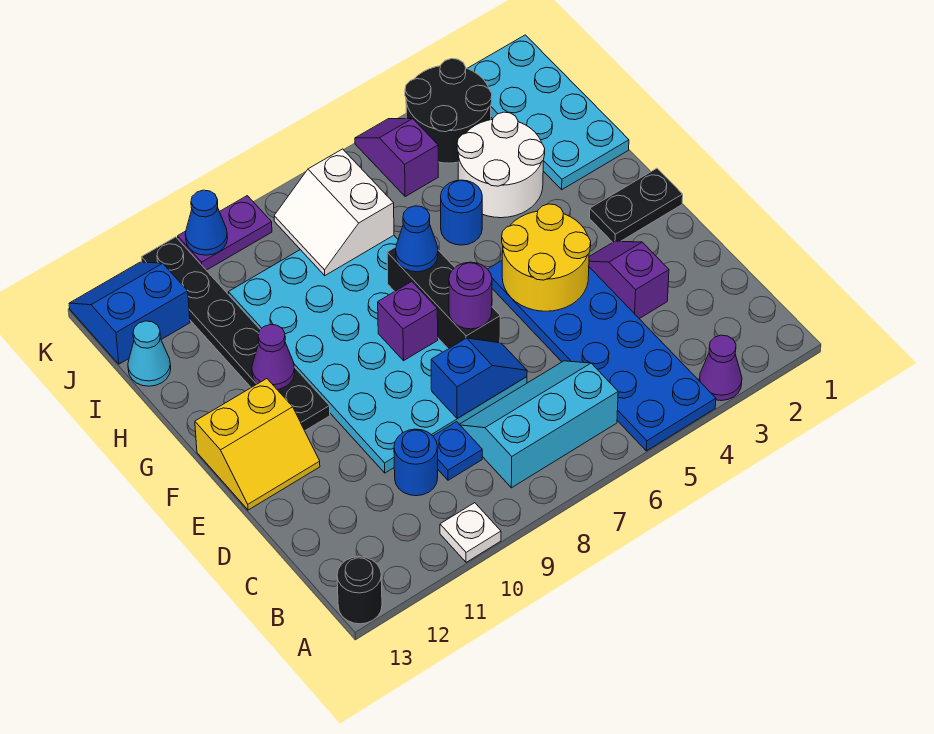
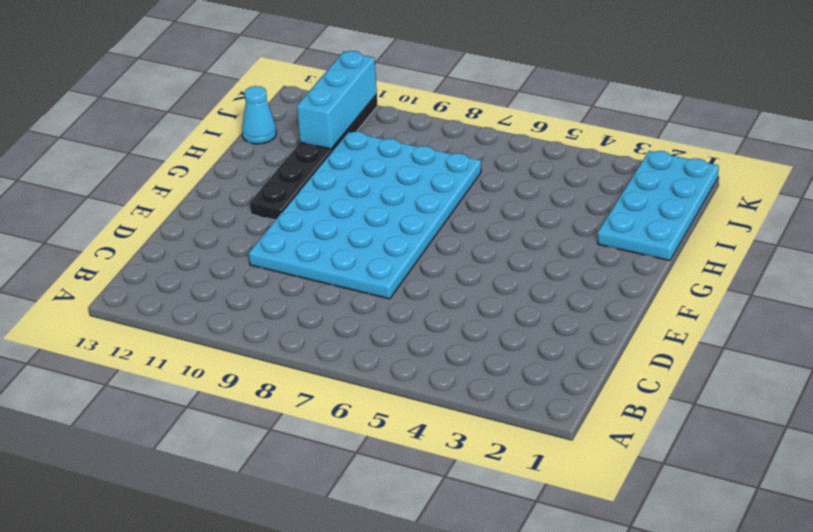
cyan brick I11:K11 level 2 -> none
none -> purple cone A3 level 1
none -> blue plate A4:F5 level 1
none -> white plate A10 level 1

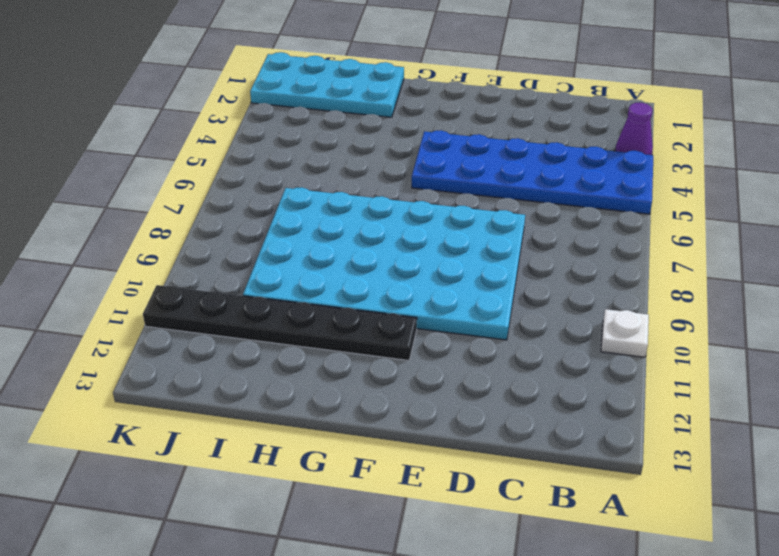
none -> black round brick A13 level 1
none -> cyan slope B6:C8 level 1 top B
none -> blue plate C9 level 1

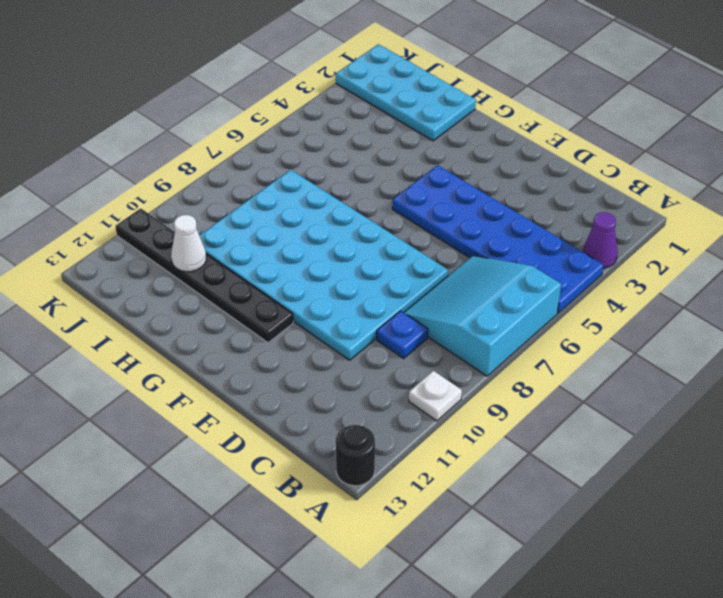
cyan slope A6:C8 level 1 top A -> cyan slope B6:C8 level 1 top B
white cone I11 level 2 -> none
none -> blue round brick C10 level 1
none -> purple slope D3:E3 level 1 top D
none -> yellow slope E12:F13 level 1 top F

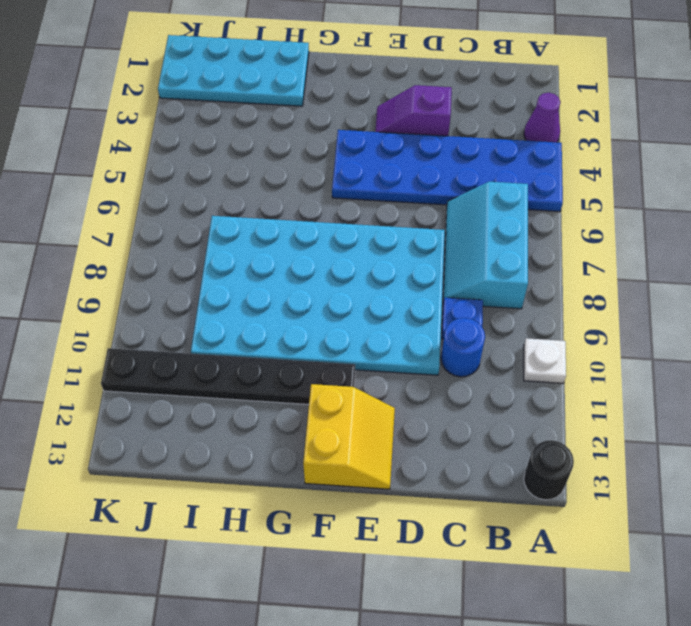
none -> black plate F1:F2 level 1
none -> white round brick H3:I4 level 1
none -> blue round brick H5 level 1

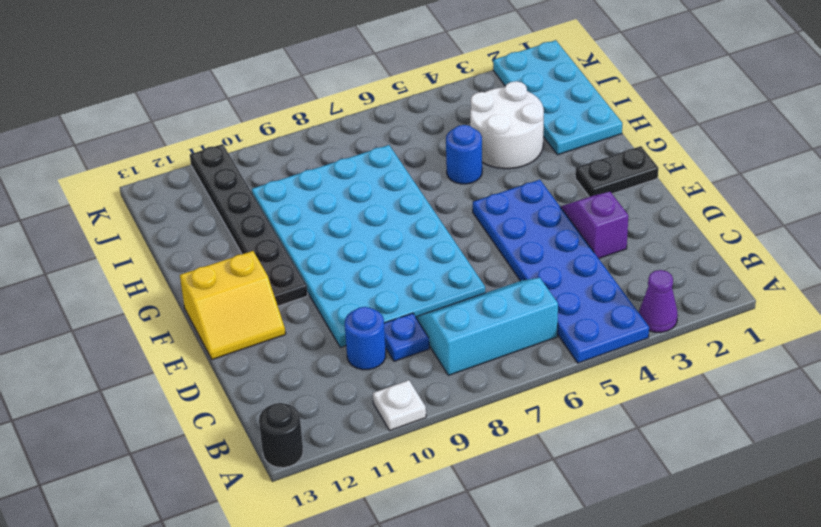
none -> cyan cone I13 level 1
none -> black round brick J3:K4 level 1
none -> purple slope J5:K5 level 1 top J

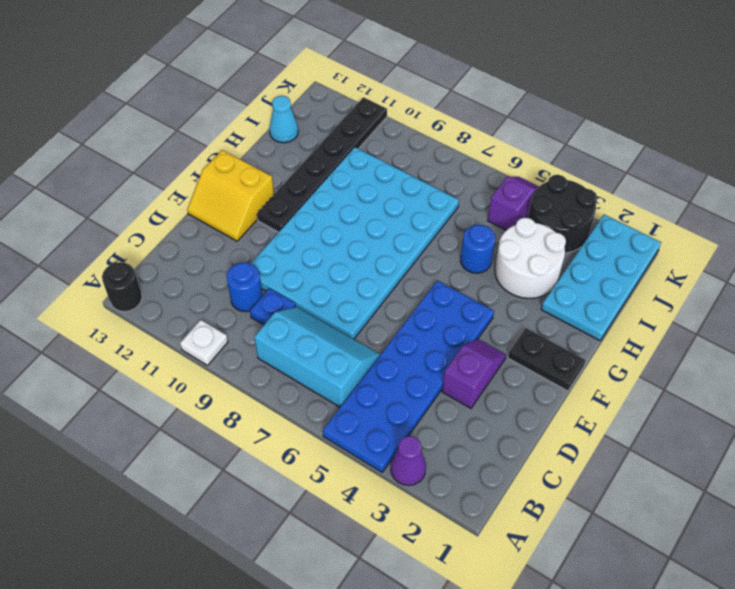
none -> blue slope J12:K13 level 1 top J
none -> purple plate K9:K10 level 1
none -> blue slope D7:D8 level 2 top 8

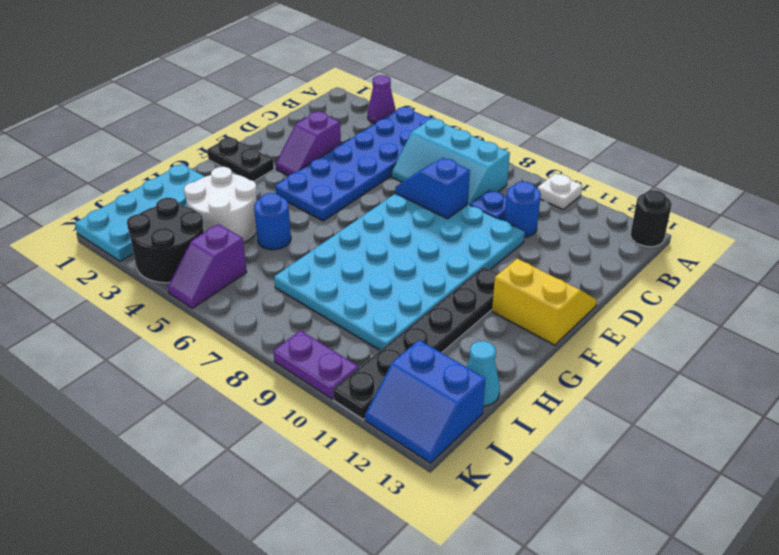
none -> yellow round brick E4:F5 level 2
none -> black brick E7:G7 level 2
none -> purple brick F8 level 2

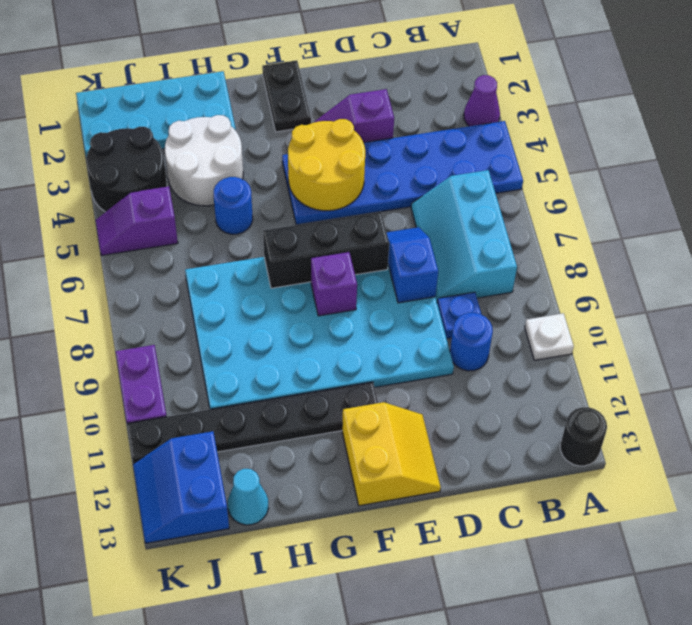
none -> purple cone G11 level 2
none -> white slope I7:J8 level 2 top 7
none -> blue cone K10 level 2

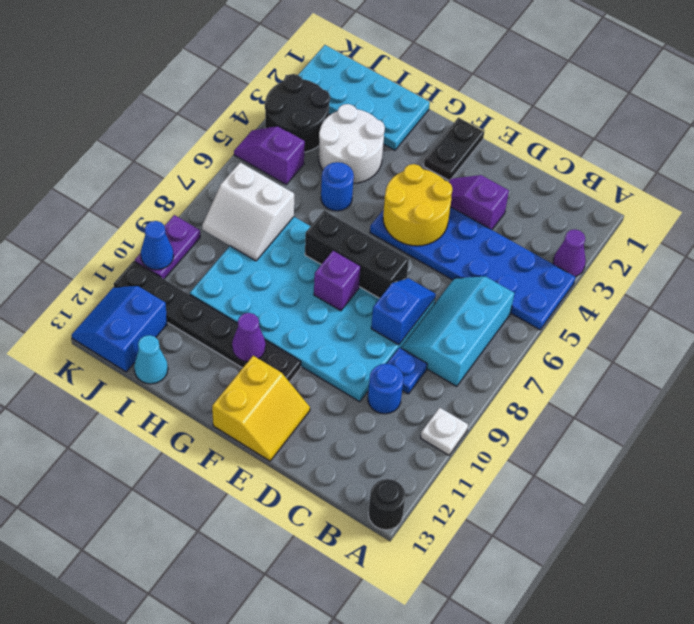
none -> purple round brick E7 level 3
none -> blue cone G7 level 3

